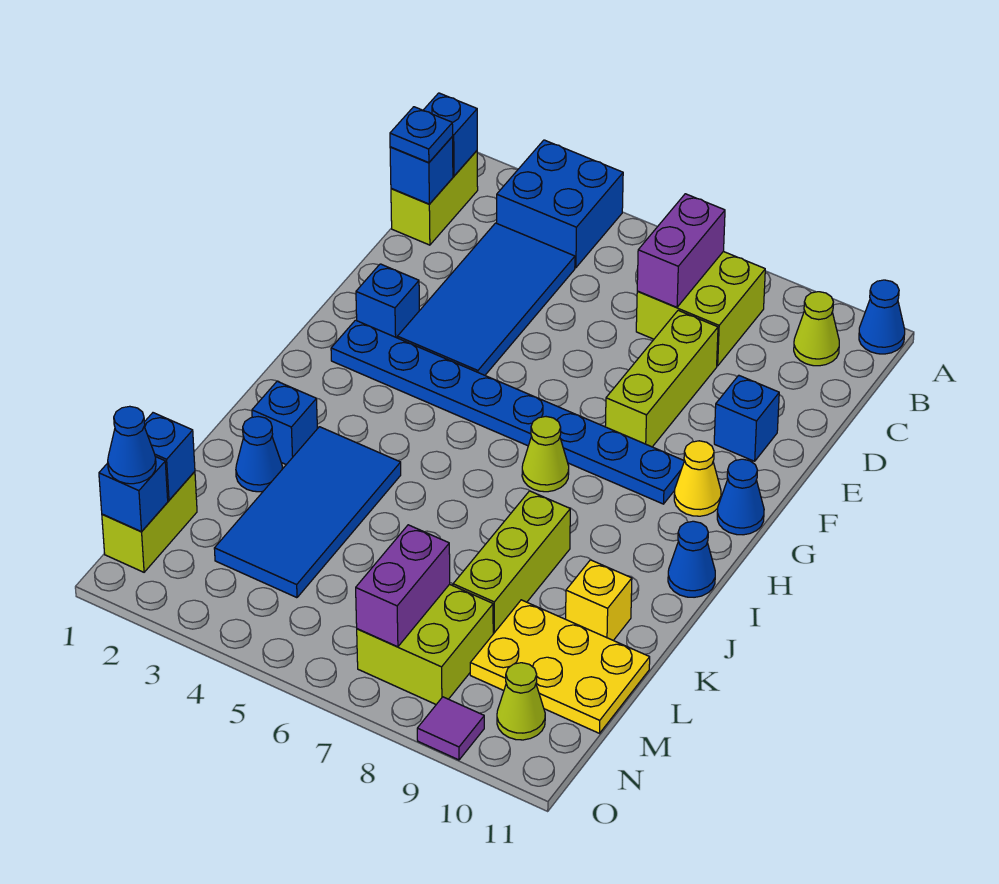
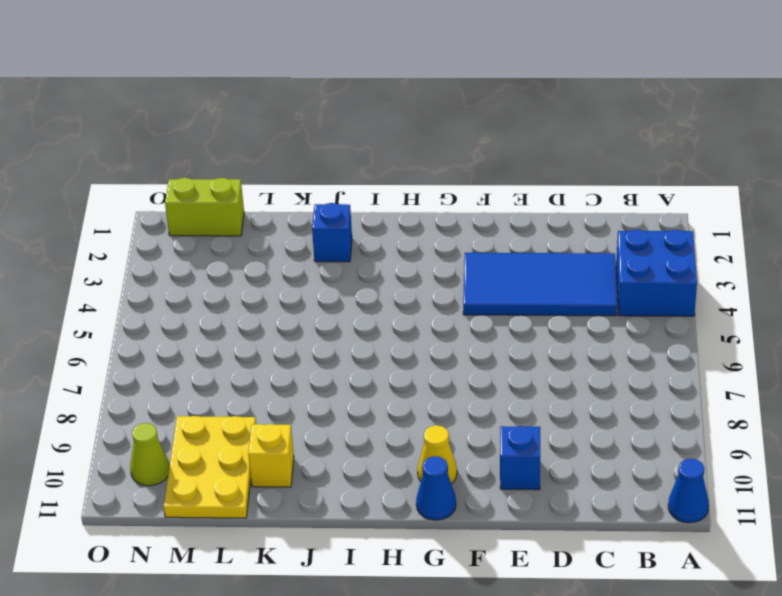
none -> lime brick B1:C1 level 1
none -> lime brick B7:C8 level 1
none -> lime cone B10 level 1
none -> lime brick D8:F8 level 1

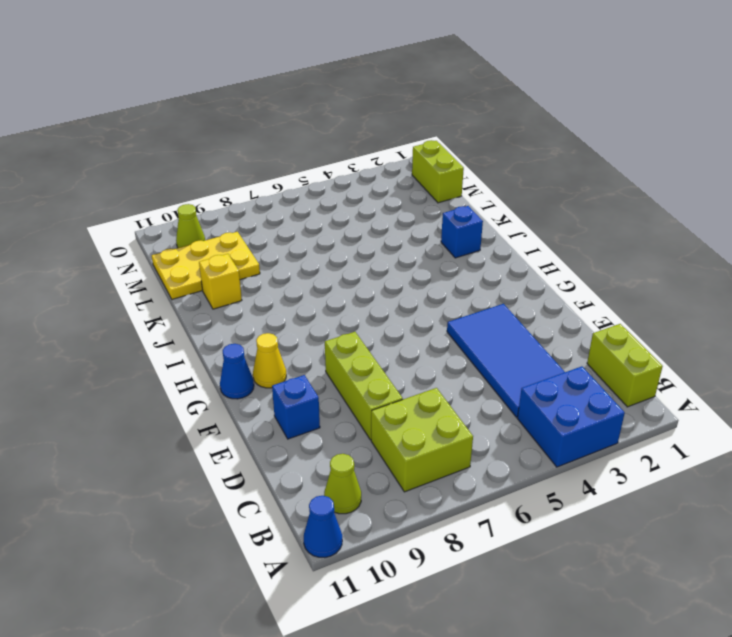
none -> blue brick F2 level 1
none -> blue plate G2:G9 level 1
none -> lime cone H7 level 1
none -> blue cone I11 level 1

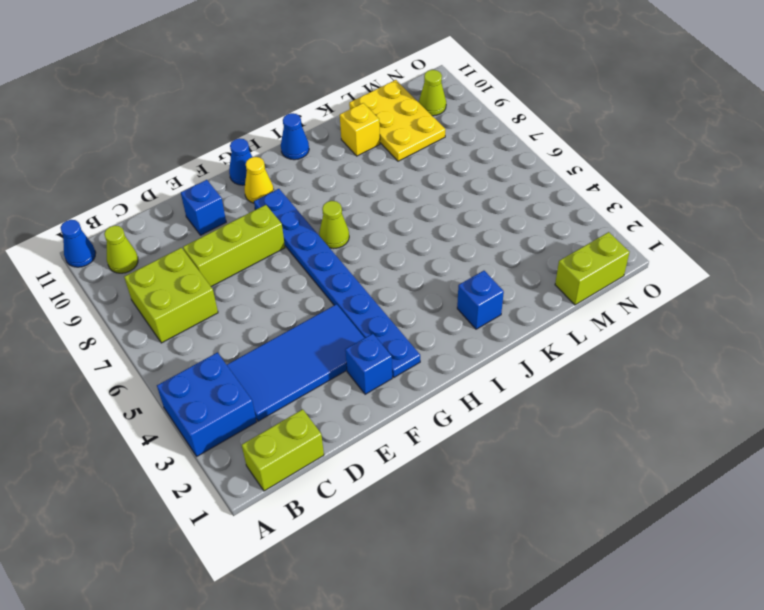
none -> blue tile J3:M4 level 1
none -> lime brick J8:L8 level 1
none -> blue cone K2 level 1
none -> lime brick M7:N8 level 1

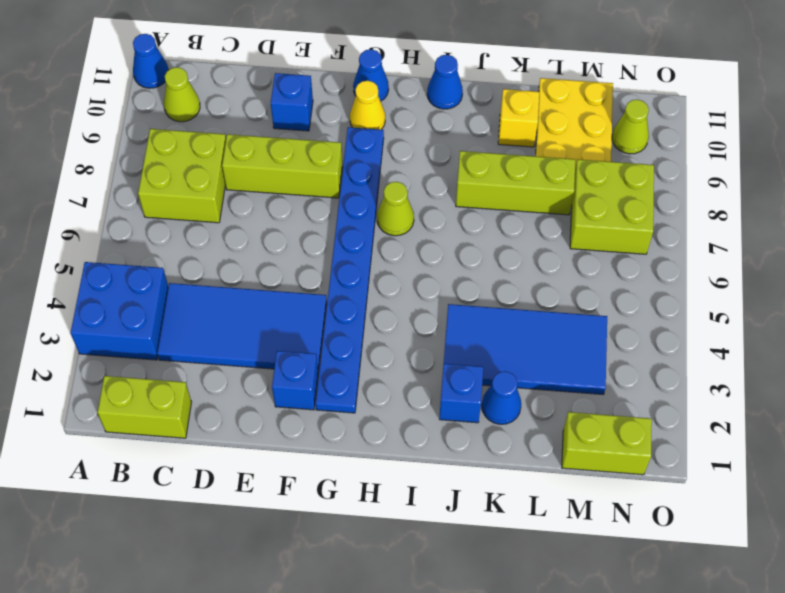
none -> purple tile O9 level 1
none -> blue brick B1 level 2
none -> purple brick B7:C7 level 2
none -> blue brick C1 level 2

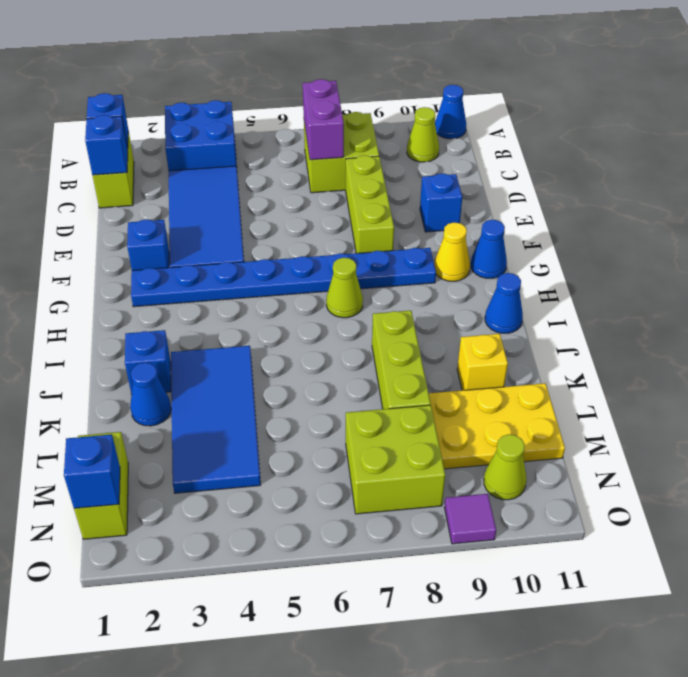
none -> blue brick M1 level 2
none -> purple brick M7:N7 level 2
none -> blue plate C1 level 3
none -> blue cone N1 level 3

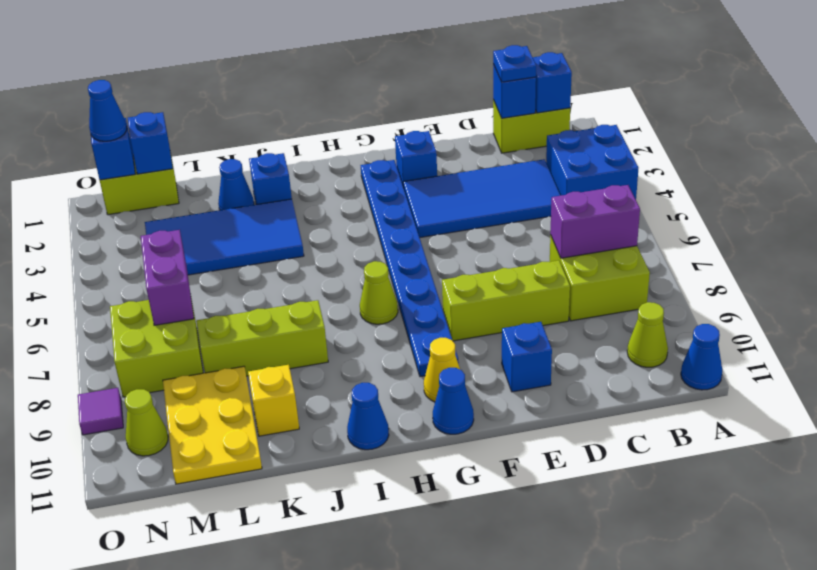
purple brick M6:M7 level 2 -> purple brick M7:N7 level 2

